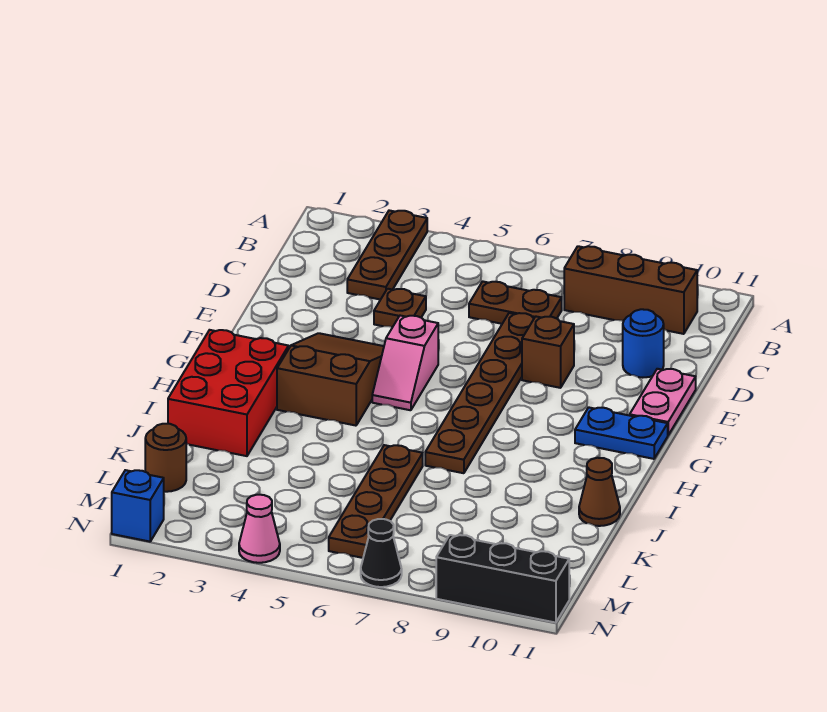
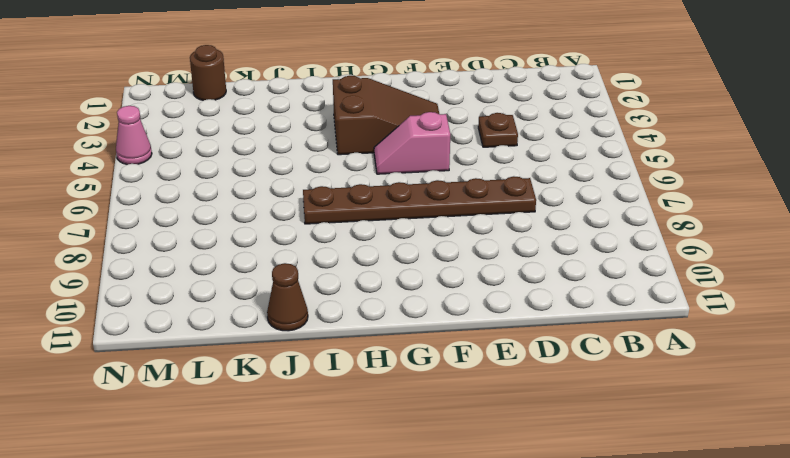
none -> brown plate A3:C3 level 1
none -> brown brick B8:B10 level 1
none -> brown plate C6:C7 level 1

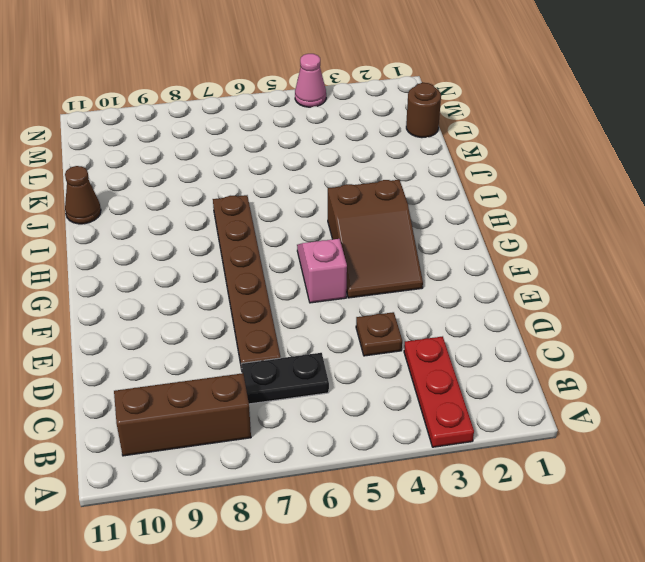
red plate A3:C3 level 1 -> brown plate A3:C3 level 1
black plate C6:C7 level 1 -> brown plate C6:C7 level 1
none -> blue round brick D10 level 1
none -> brown brick E8 level 1
none -> pink plate E11:F11 level 1

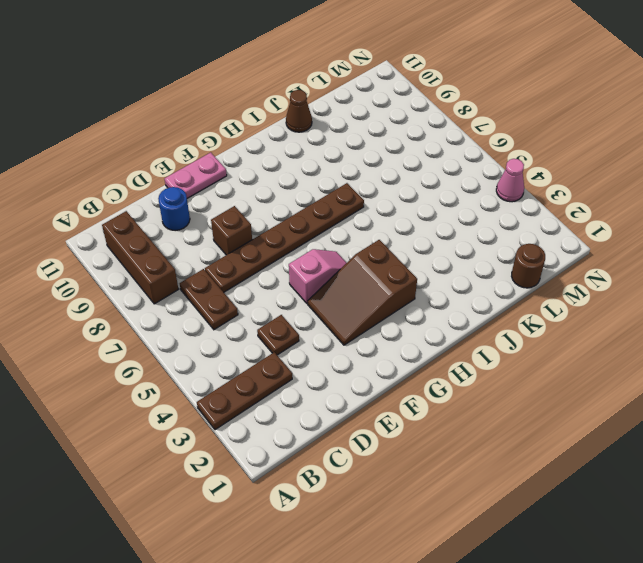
none -> blue plate G10:G11 level 1
none -> red brick H1:J2 level 1
none -> brown plate J6:M6 level 1

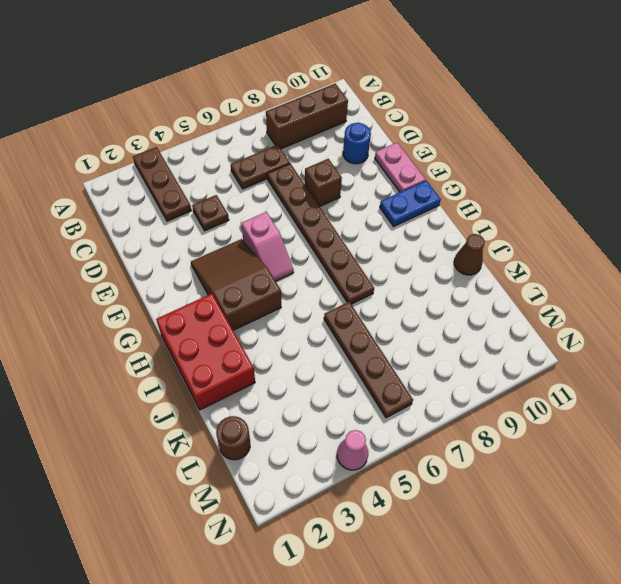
none -> blue brick N1 level 1
none -> black cone N7 level 1
none -> black brick N9:N11 level 1

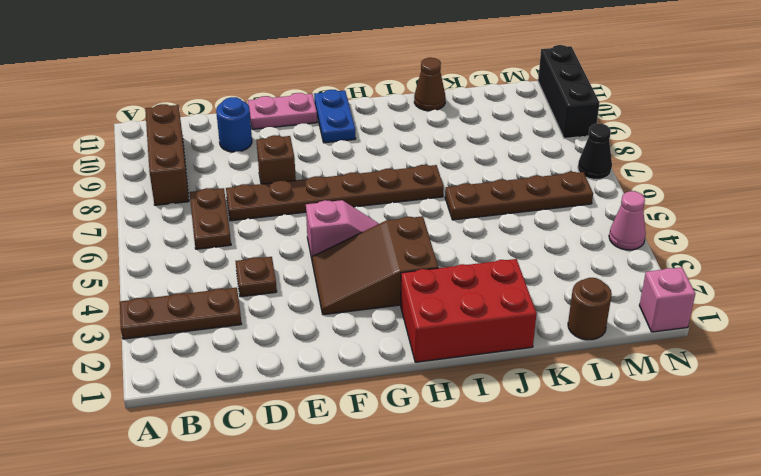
pink brick N1 level 1 -> blue brick N1 level 1

